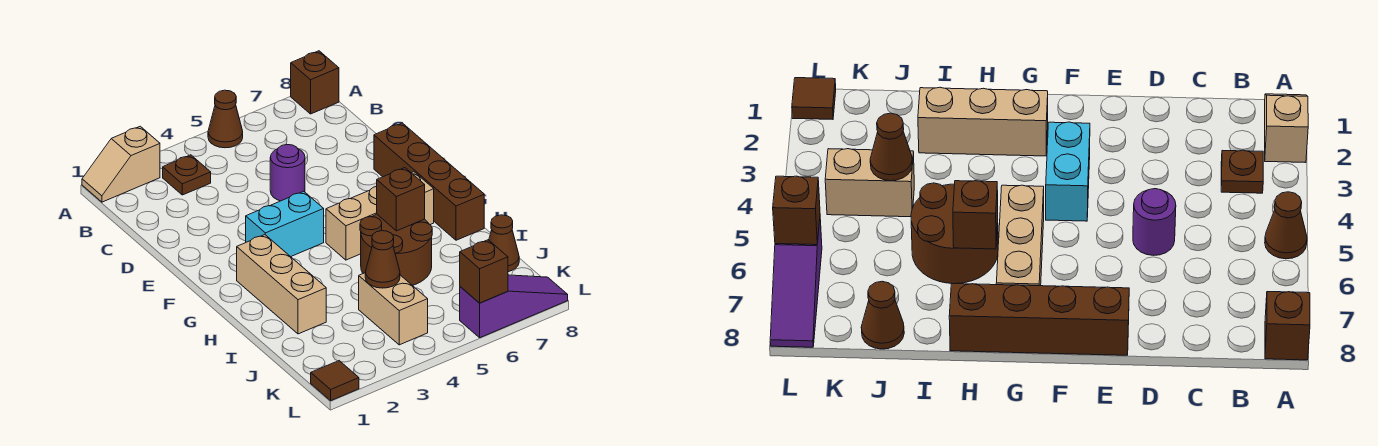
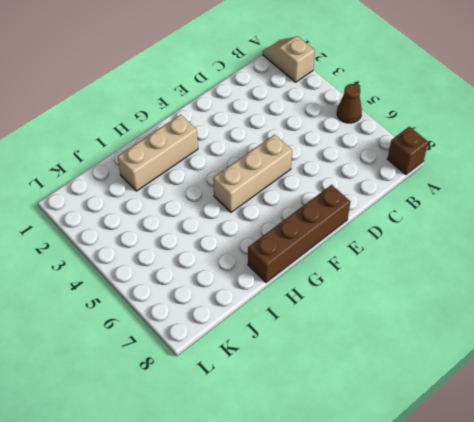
tan brick E5:G5 level 1 -> tan brick G5:G7 level 1
none -> brown plate B3 level 1
none -> purple round brick D5 level 1
none -> cyan brick F3:F4 level 1

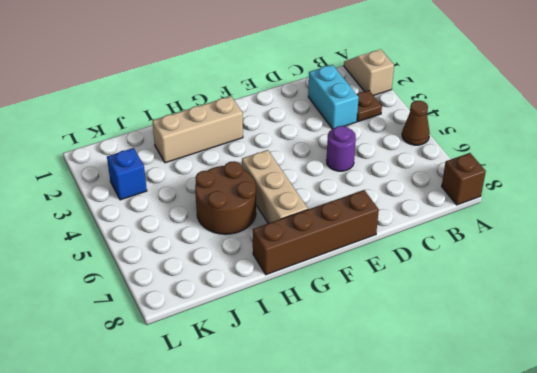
cyan brick C2:C3 level 1 -> cyan brick F3:F4 level 1
blue brick K3 level 1 -> none
none -> tan brick J4:K4 level 1
none -> brown cone J8 level 1
none -> brown tile L1 level 1

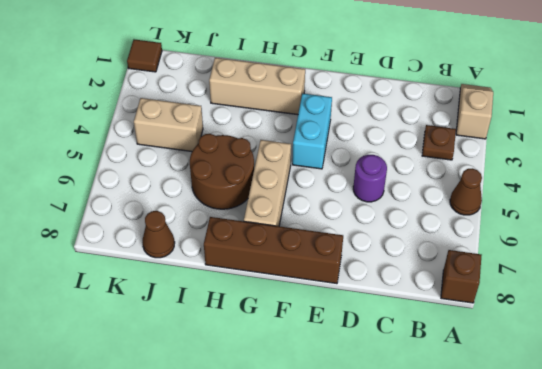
none -> purple slope L6:L8 level 1 top 6
none -> brown brick H6 level 2
none -> brown cone J4 level 2

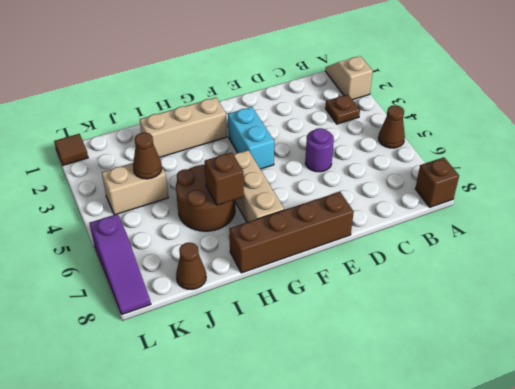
none -> brown brick L6 level 2

